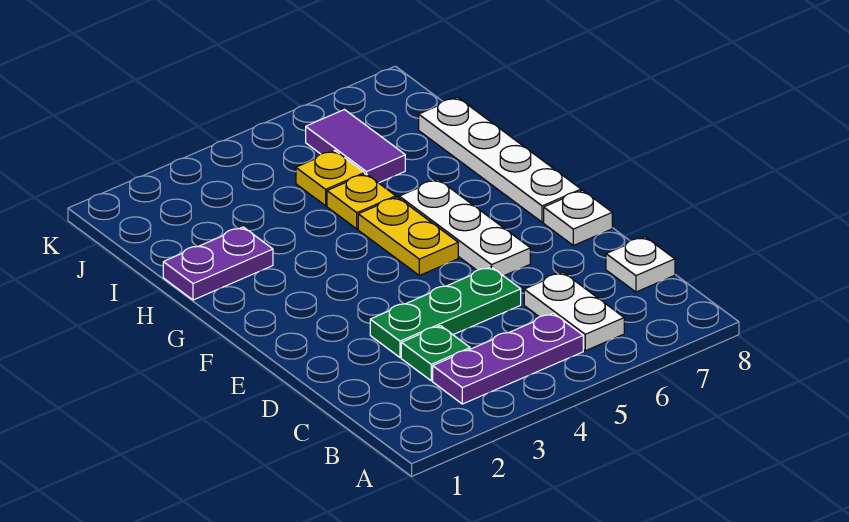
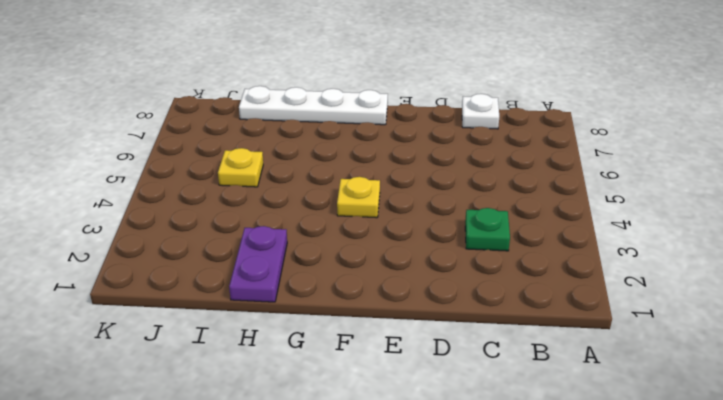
yellow plate F4 level 1 -> yellow plate H5 level 1
none -> purple plate B3:B5 level 1
none -> white plate B6:C6 level 1
none -> green plate D3:D5 level 1

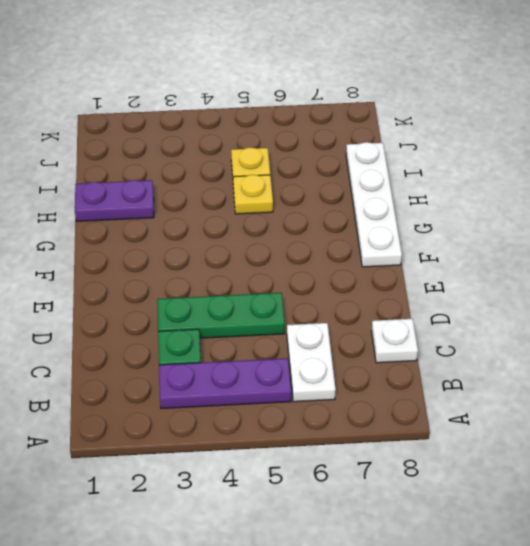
none -> white plate E6:G6 level 1
none -> white plate E8 level 1
none -> yellow plate F5:G5 level 1

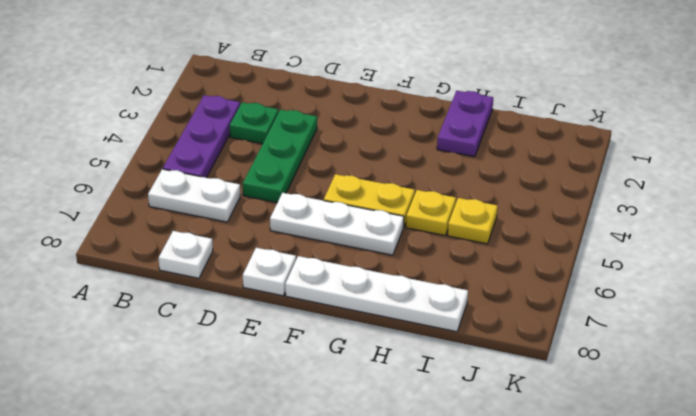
none -> purple tile I6:J6 level 1

